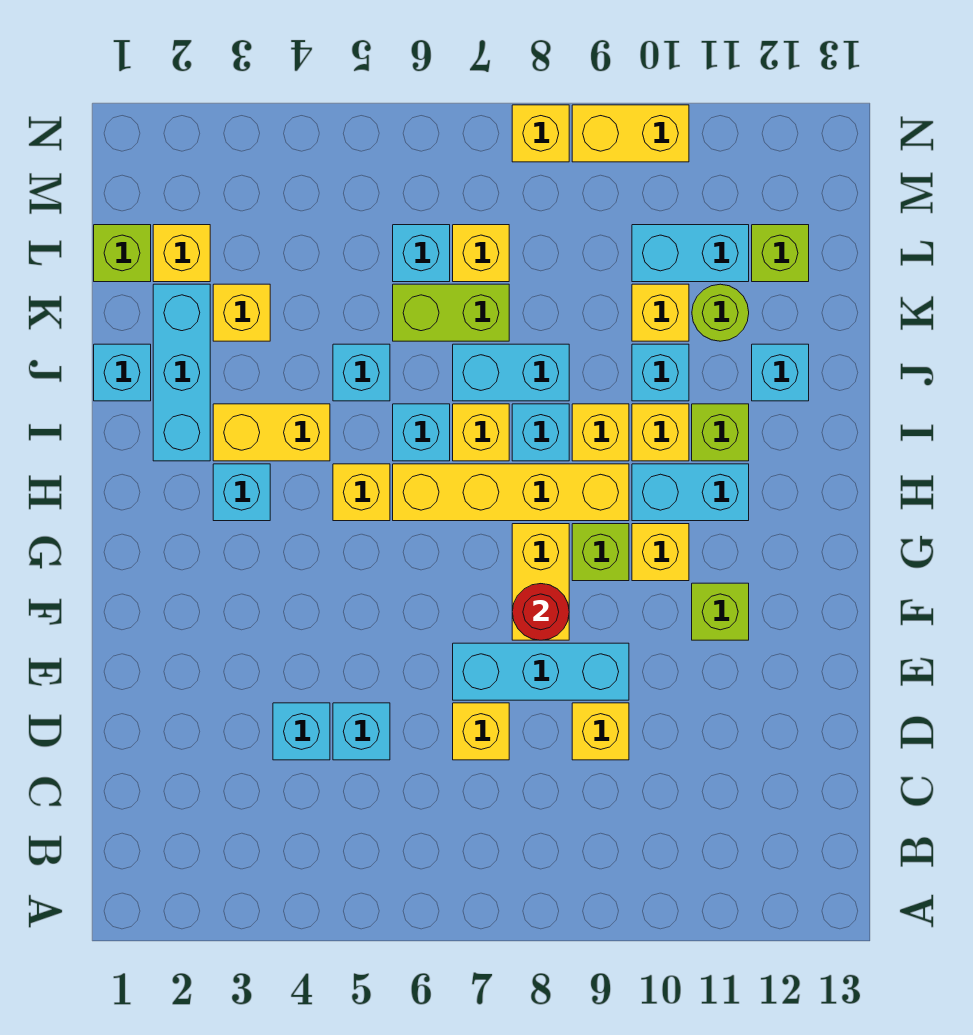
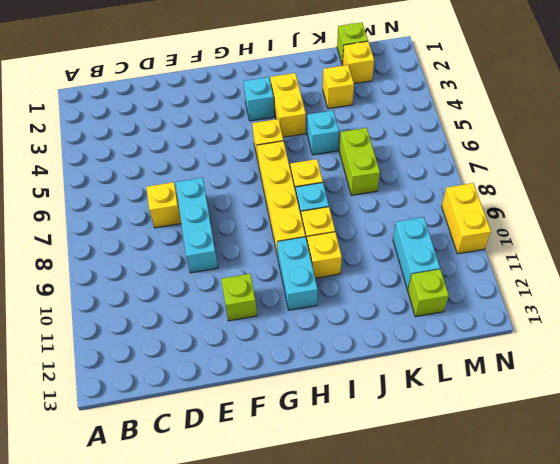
none -> cyan brick D4 level 1
none -> cyan brick D5 level 1
none -> yellow brick D9 level 1
none -> yellow brick F8:G8 level 1

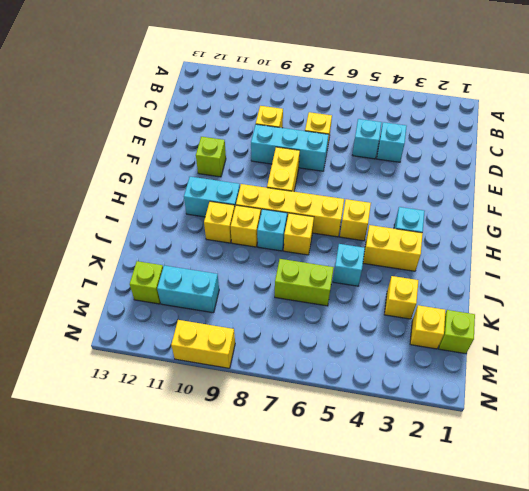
none -> lime brick G9 level 1
none -> yellow brick G10 level 1
none -> cyan brick I2:K2 level 1
none -> cyan brick I6 level 1

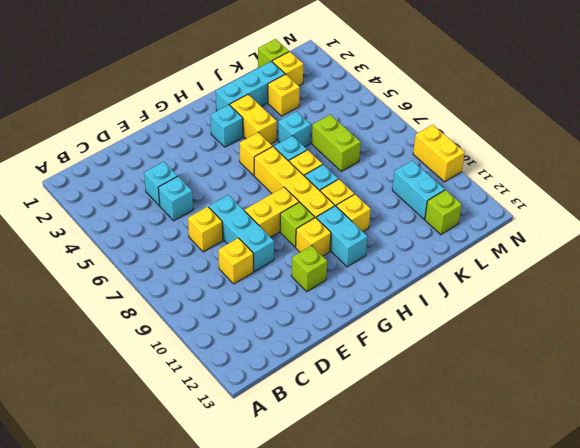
none -> lime brick I11 level 1
none -> cyan brick J1 level 1
none -> cyan brick J7:J8 level 1
none -> cyan brick J10 level 1

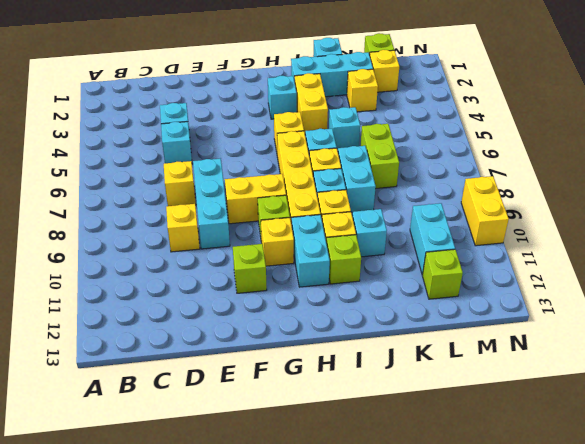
none -> cyan brick J12 level 1
none -> yellow brick K10 level 1
none -> lime round brick K11 level 1
none -> cyan brick L6 level 1

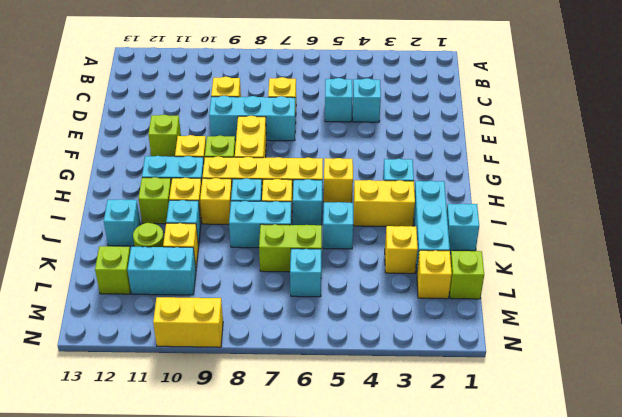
none -> yellow brick L7 level 1
none -> yellow brick N8 level 1
none -> red round brick F8 level 2

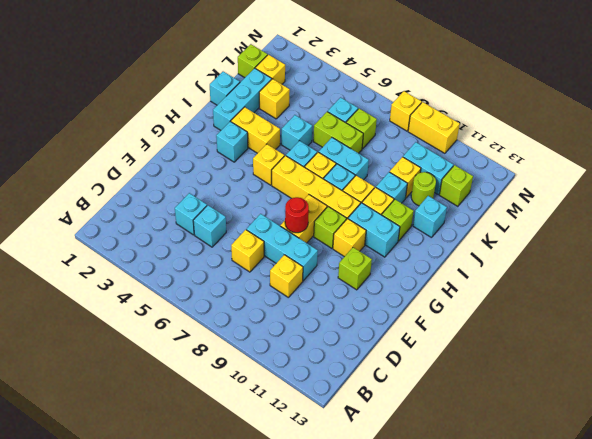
lime brick L7 level 1 -> yellow brick L7 level 1

